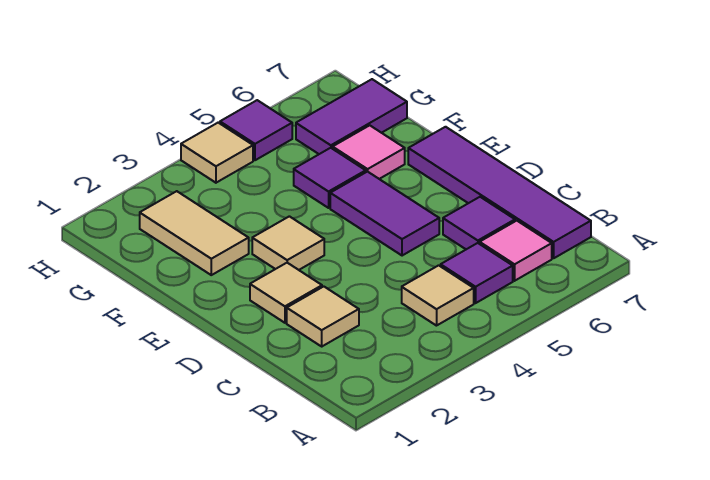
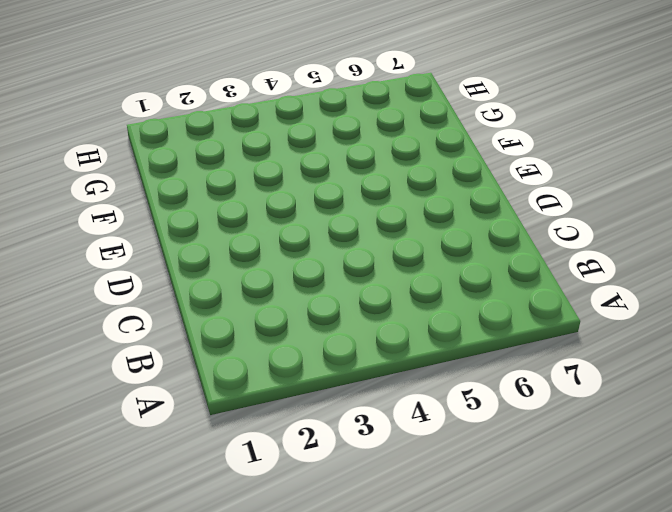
none -> tan tile B4 level 1
none -> purple tile B5 level 1
none -> pink tile B6 level 1

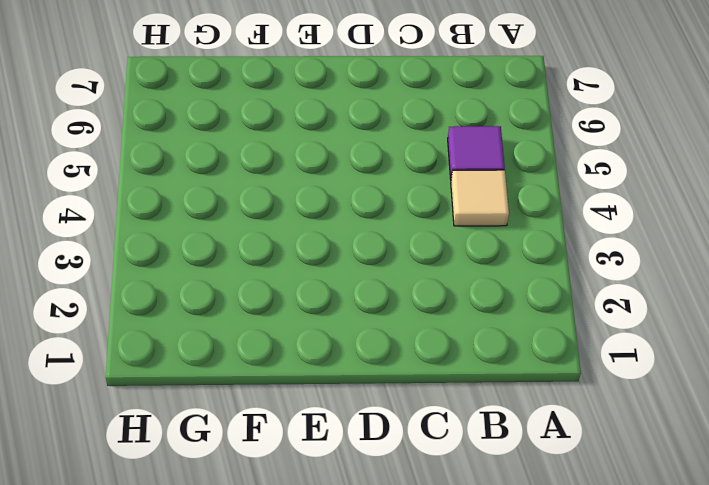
none -> pink tile B6 level 1
none -> purple tile B7:E7 level 1
none -> tan tile C2 level 1

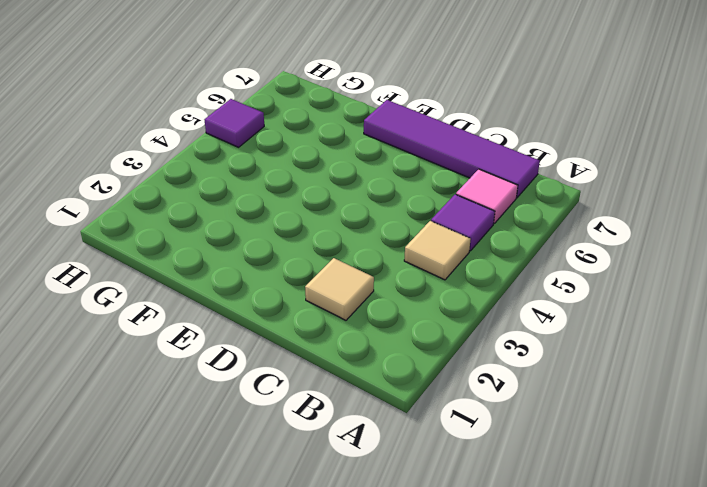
none -> purple tile C6 level 1
none -> tan tile D2 level 1
none -> purple tile D5:E5 level 1

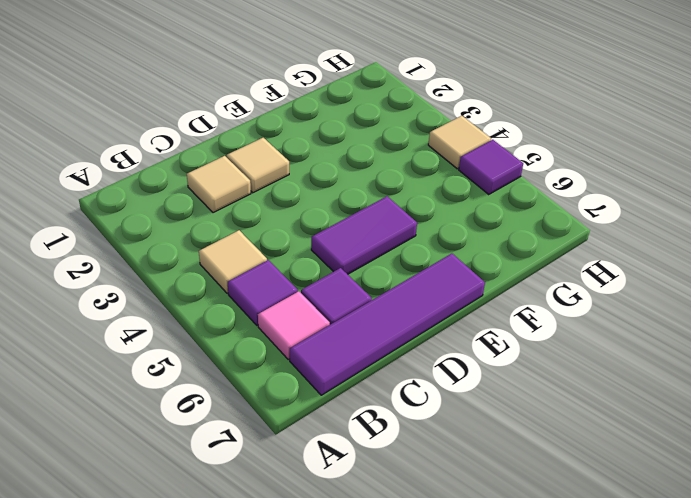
none -> tan tile E3 level 1
none -> tan tile F2:G2 level 1
none -> purple tile F5 level 1

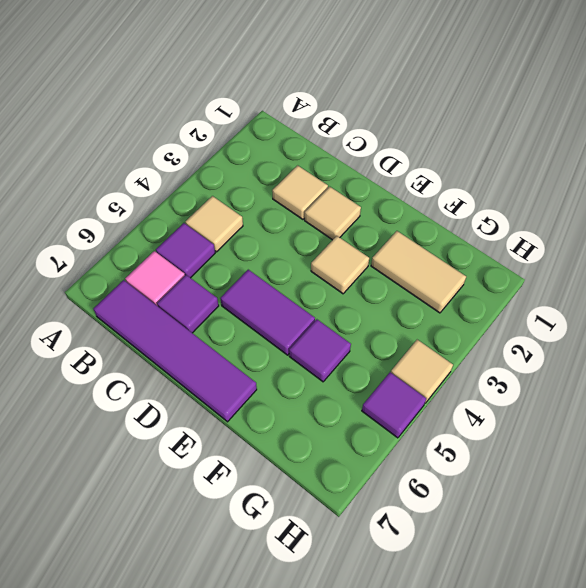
none -> pink tile F6 level 1
none -> purple tile G6:G7 level 1

